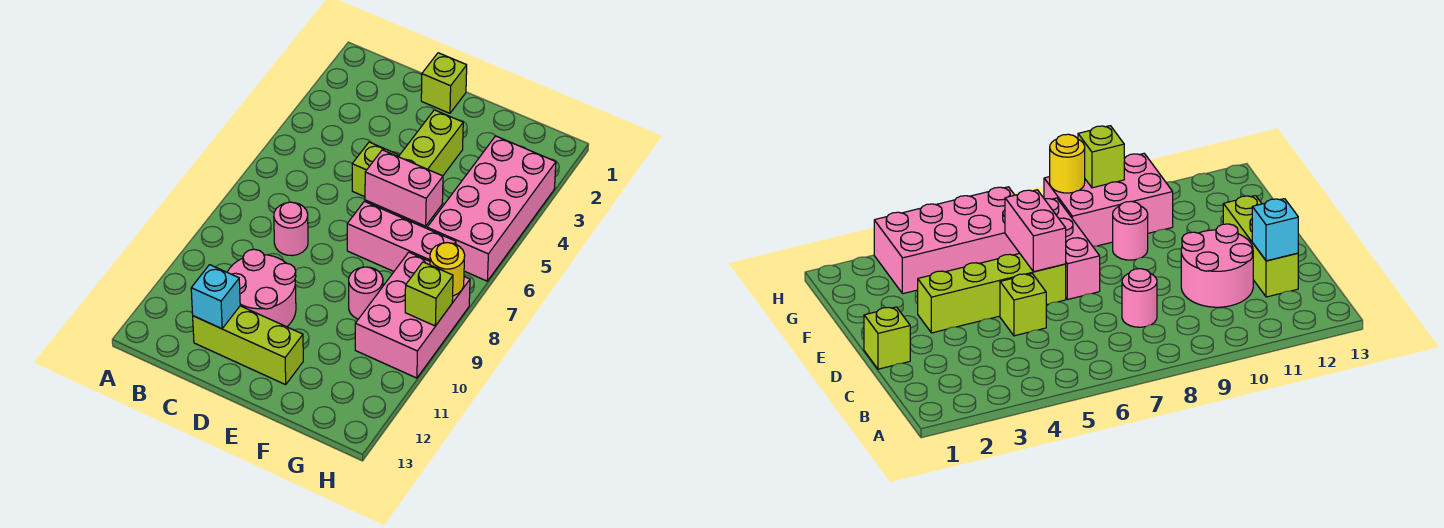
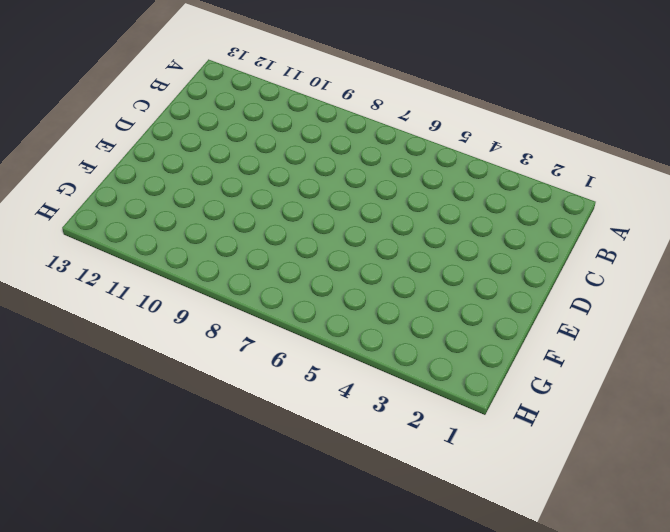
none -> pink round brick C8 level 1
none -> pink round brick C10:D11 level 1
none -> lime brick C12:E12 level 1

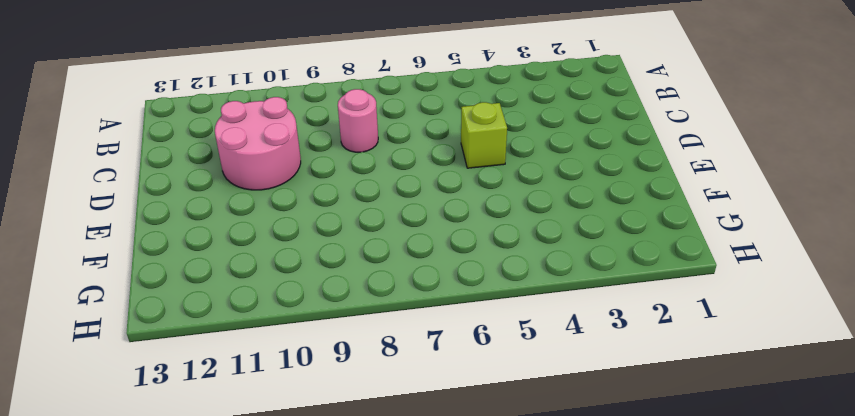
none -> lime brick C12:E12 level 1
none -> lime brick D1 level 1
none -> lime brick E3:E6 level 1

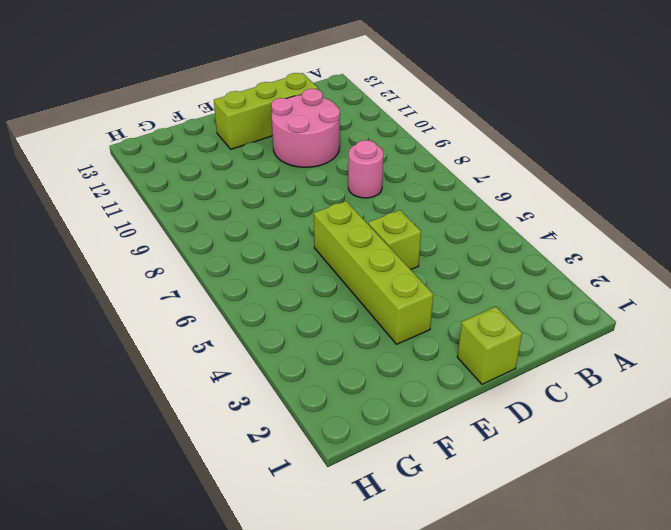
none -> pink brick E7:G7 level 1
none -> pink round brick F9 level 1
none -> pink brick G3:H6 level 1

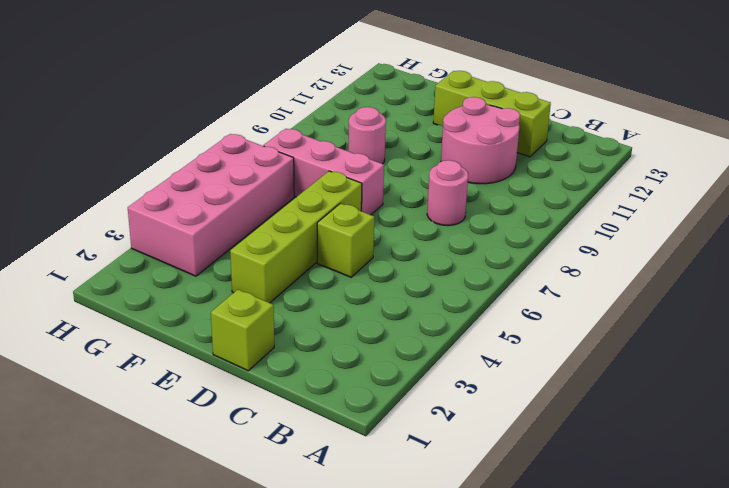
none -> pink brick G8:H10 level 1
none -> cyan brick C12 level 2
none -> pink brick E6:F6 level 2

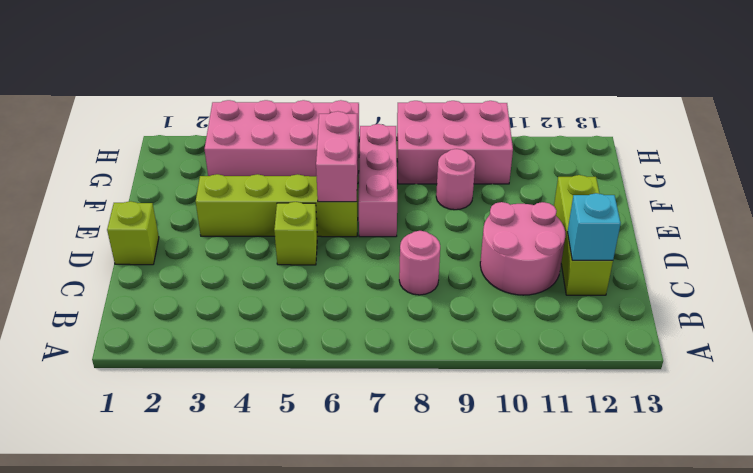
none -> yellow round brick H8 level 2
none -> lime brick H9 level 2

